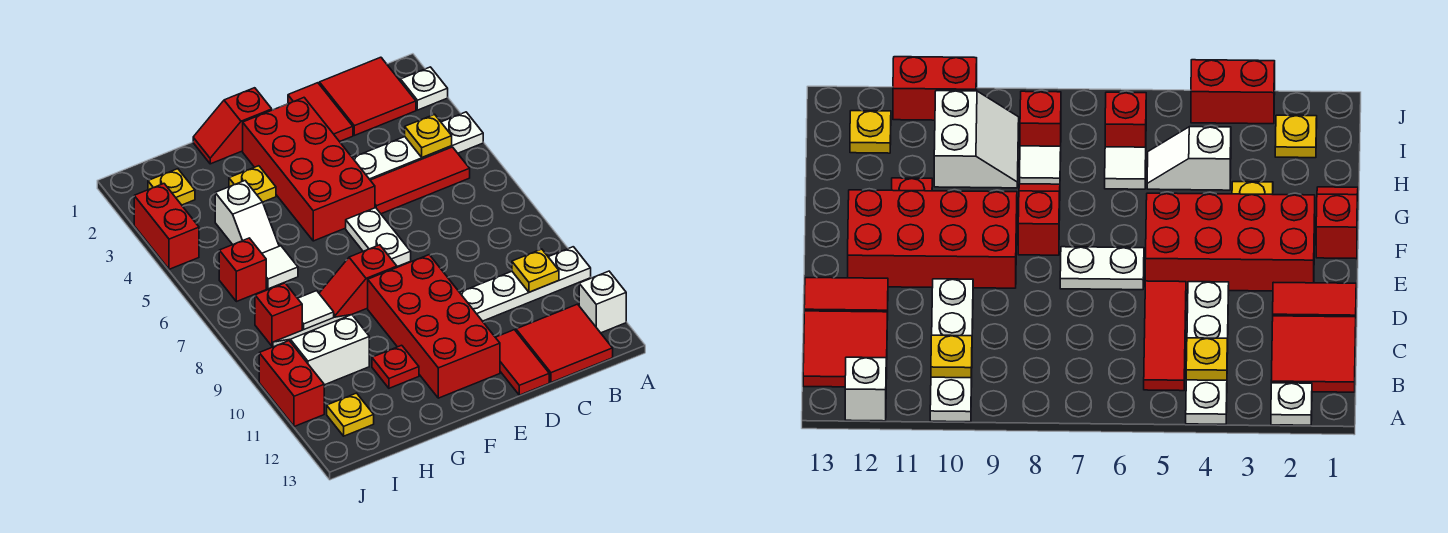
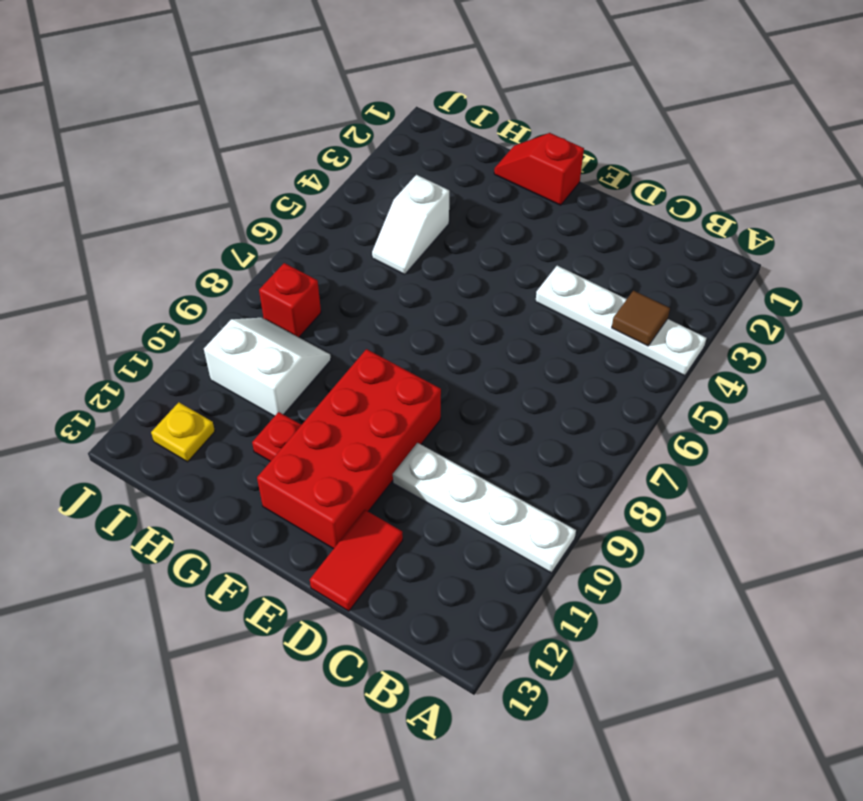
brown tile B4 level 2 -> yellow plate B4 level 2
none -> white plate A2 level 1
none -> white brick A12 level 1
none -> red tile B1:C2 level 1

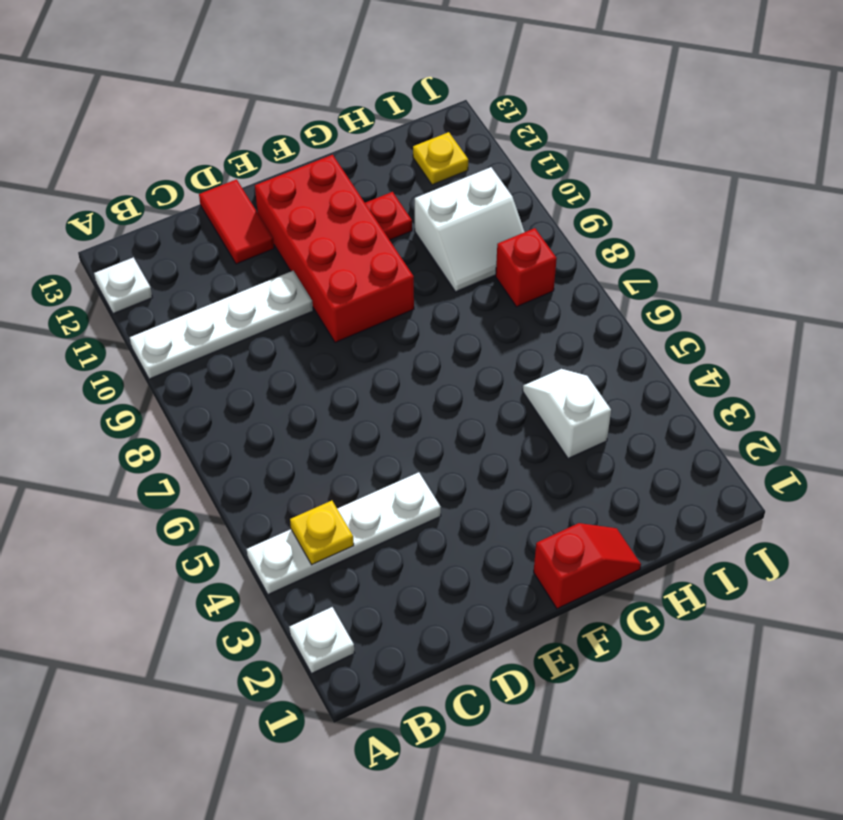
white plate A12 level 1 -> white brick A12 level 1
none -> red tile B1:C2 level 1
none -> red tile B5:D5 level 1
none -> red tile B12:C13 level 1

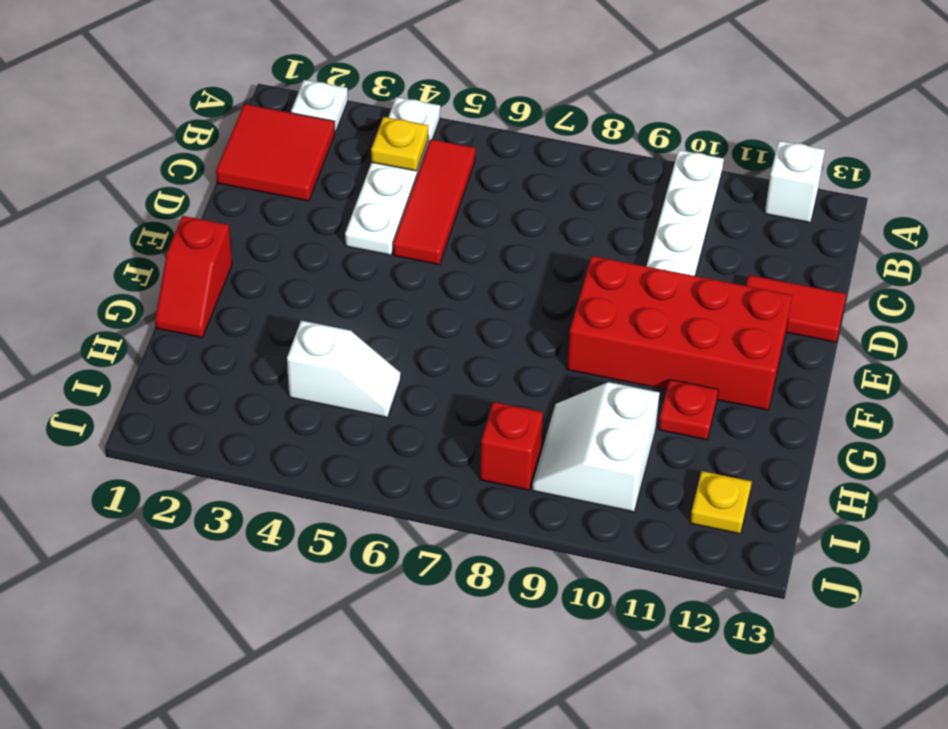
none -> red tile B12:C13 level 1
none -> red tile D1:D2 level 1
none -> red brick E2:F5 level 1

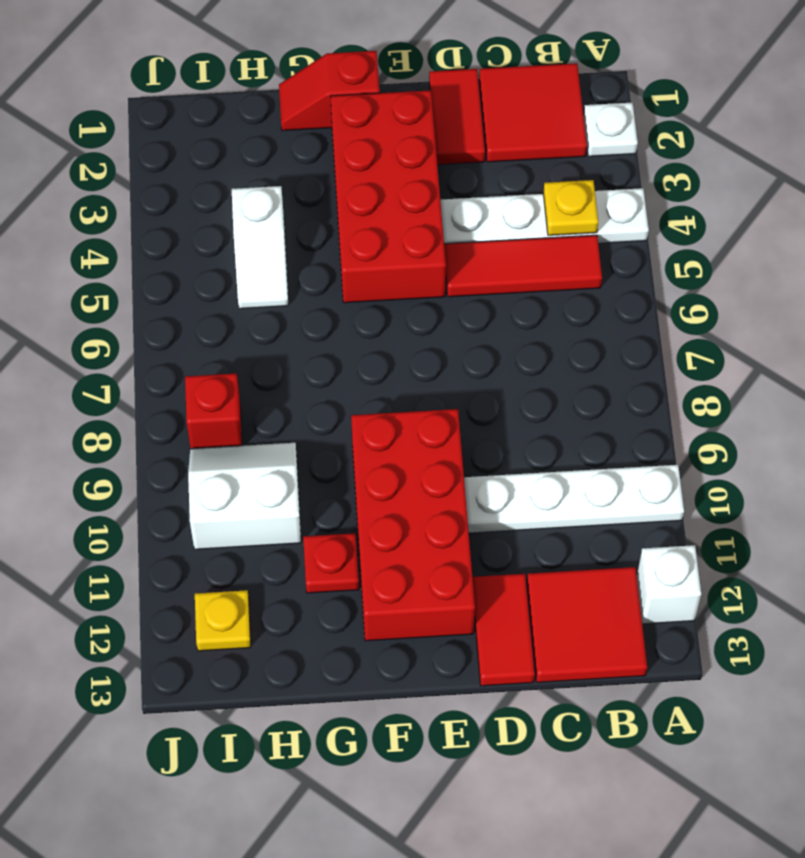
none -> white plate E6:E7 level 1
none -> red slope F8:G8 level 1 top F
none -> yellow plate G3 level 1

